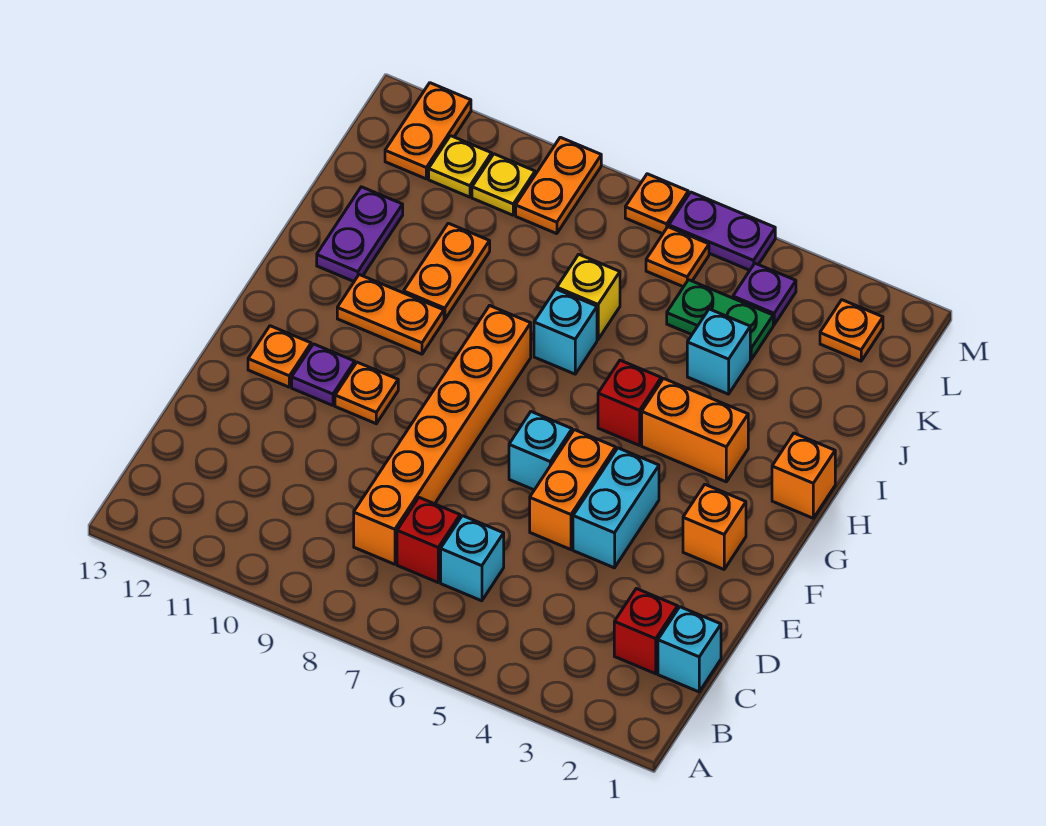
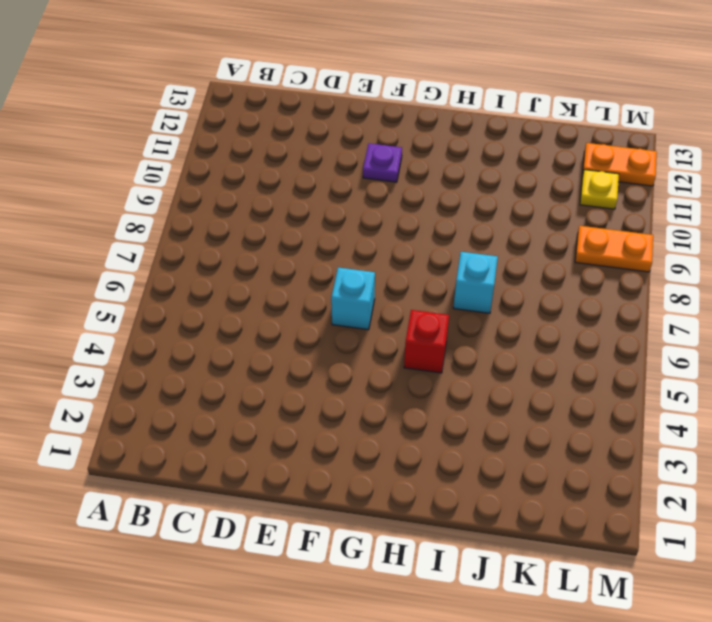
none -> cyan brick C1 level 1
none -> red brick C2 level 1
none -> cyan brick C6 level 1
none -> red brick C7 level 1

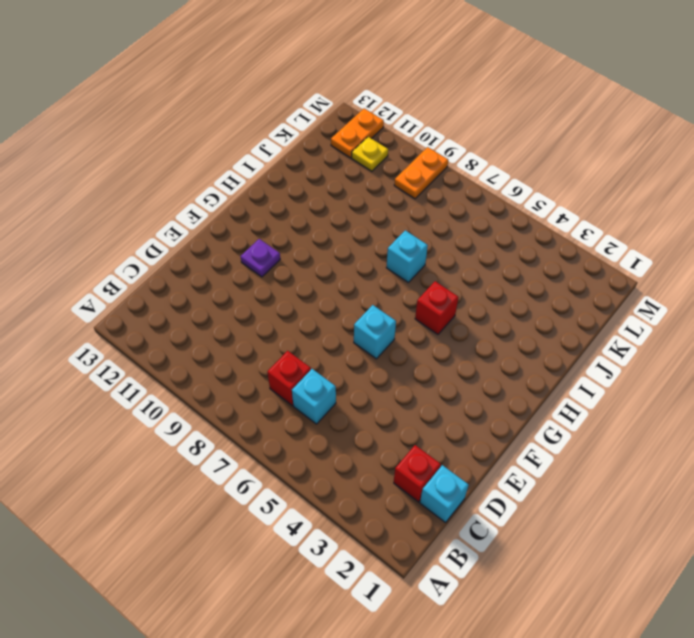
none -> orange brick C8:H8 level 1
none -> cyan brick E4:F4 level 1
none -> orange brick E5:F5 level 1
none -> orange brick F2 level 1

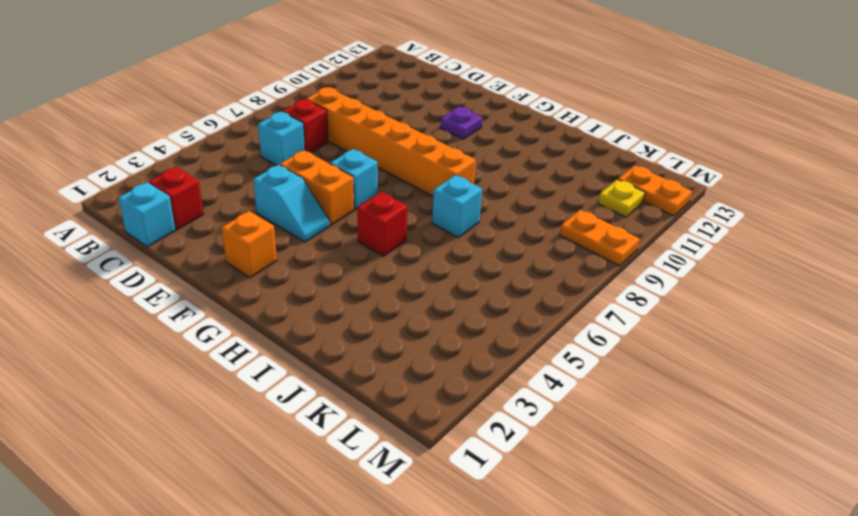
cyan slope E4:F4 level 1 top E -> cyan brick E4:F4 level 1
none -> orange plate F10 level 1
none -> orange plate F12 level 1
none -> orange brick H1 level 1
none -> orange brick H3:H4 level 1

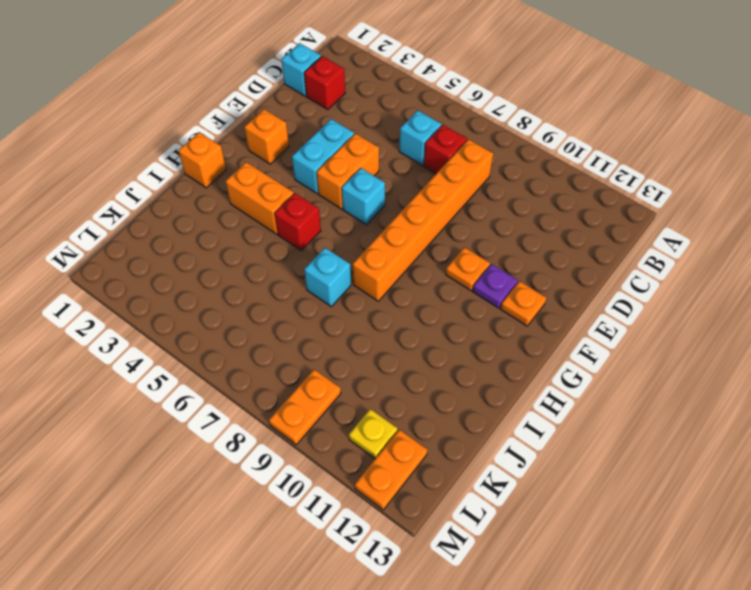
none -> orange plate H10:H11 level 1
none -> orange plate I10:J10 level 1
none -> purple plate I12:J12 level 1
none -> cyan brick J4 level 1

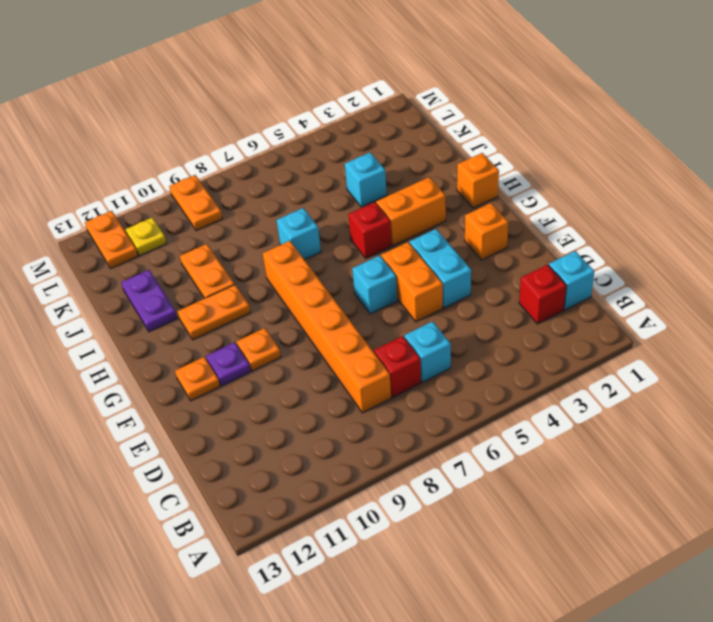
none -> yellow brick J7 level 1
none -> green plate K4:K5 level 1
none -> orange plate L2 level 1
none -> purple plate L4 level 1

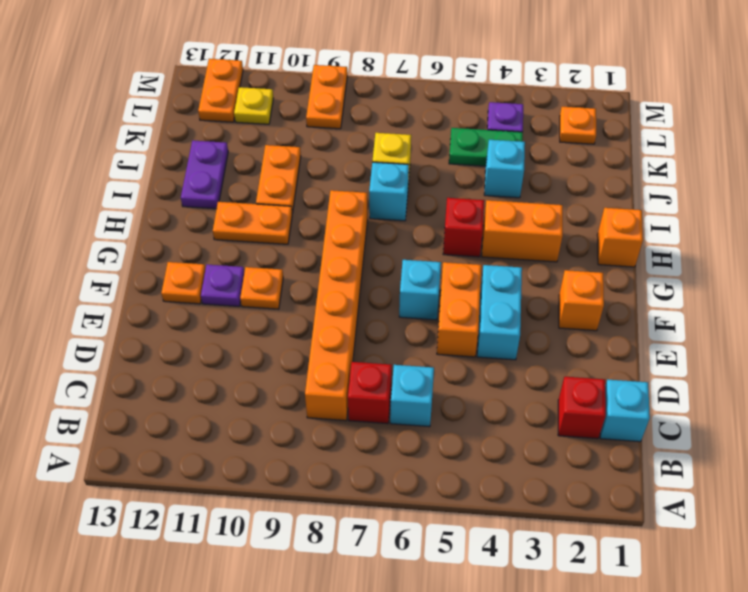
none -> orange plate L6 level 1
none -> yellow plate L10 level 1
none -> purple plate M5:M6 level 1
none -> orange plate M7 level 1

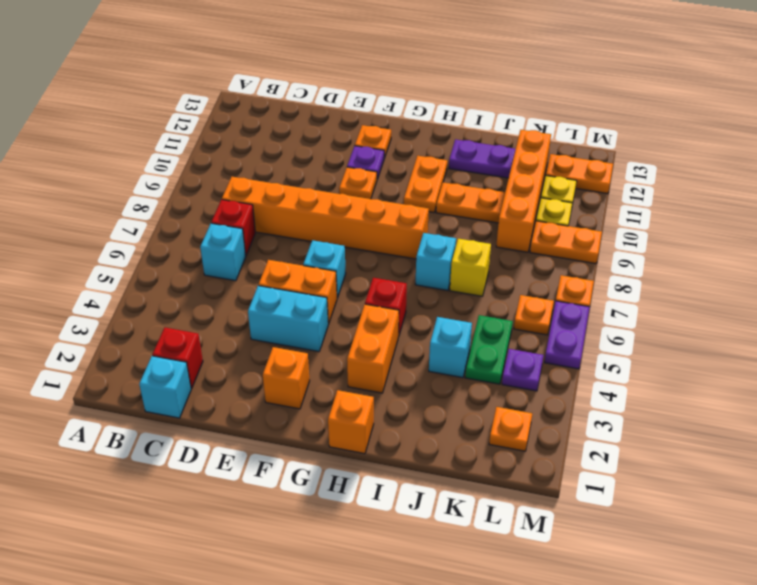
orange brick K9:K12 level 1 -> none

